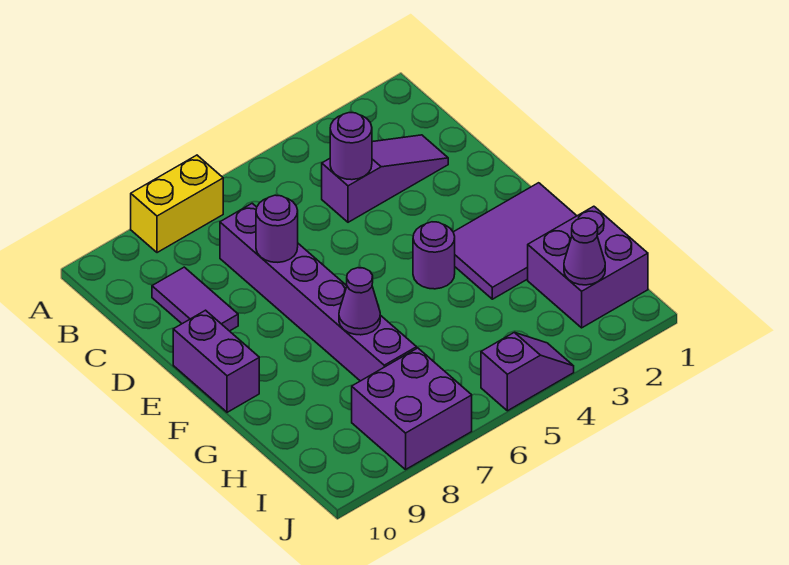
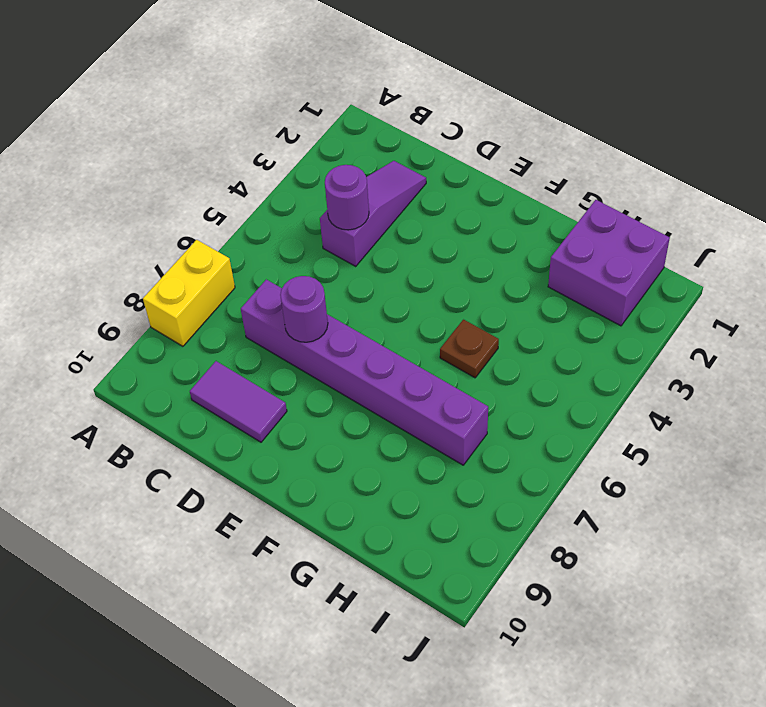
brown plate G5 level 1 -> none
none -> purple brick E10:F10 level 1
none -> purple tile F1:G3 level 1
none -> purple round brick F4 level 1

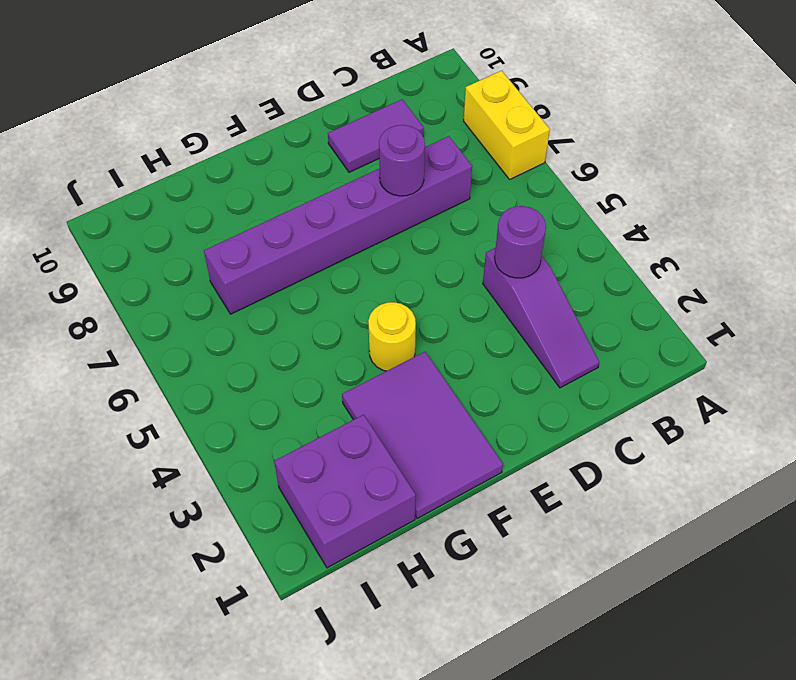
yellow round brick F4 level 1 -> purple round brick F4 level 1
none -> purple brick E10:F10 level 1
none -> purple brick I7:J8 level 1
none -> purple slope J4:J5 level 1 top 5

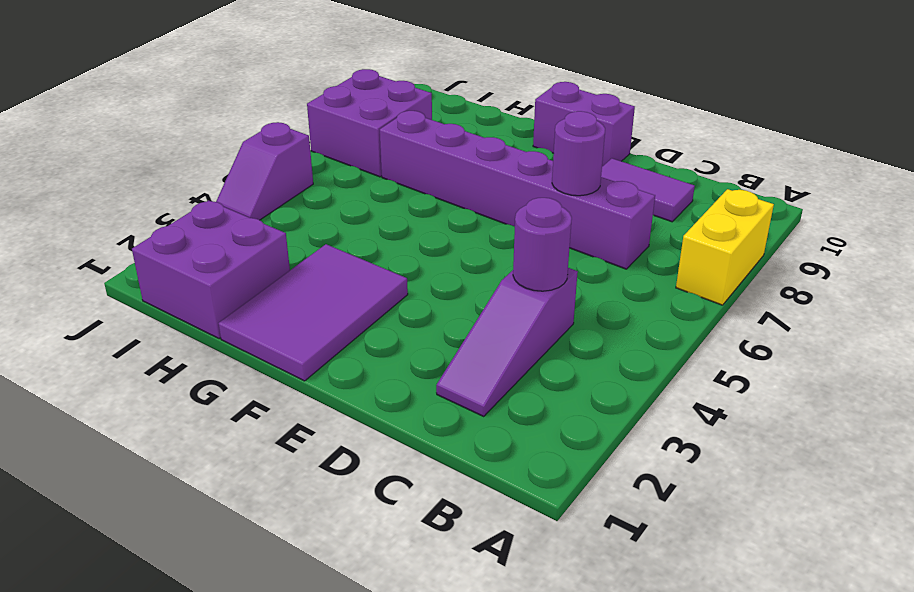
none -> purple round brick F4 level 1
none -> purple cone G7 level 2
none -> purple cone I2 level 2

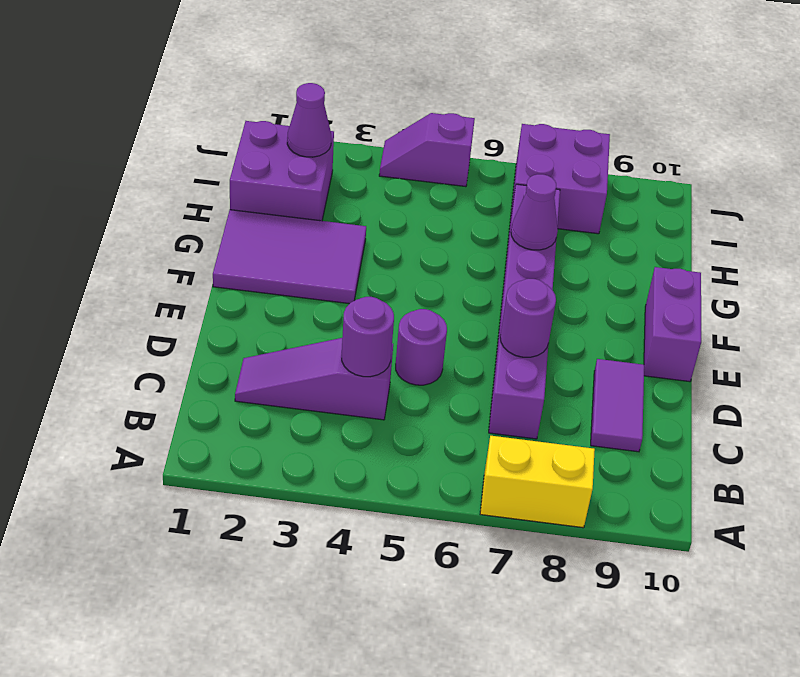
purple round brick D5 level 1 -> purple round brick F4 level 1

